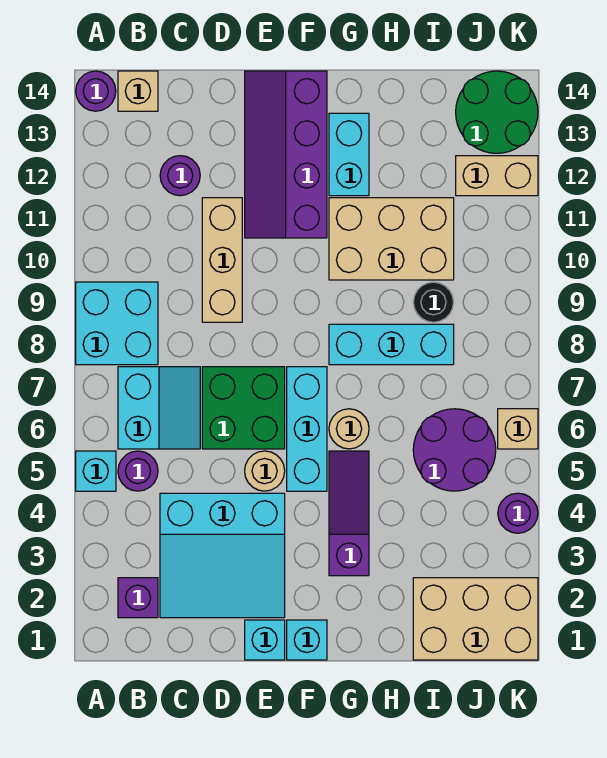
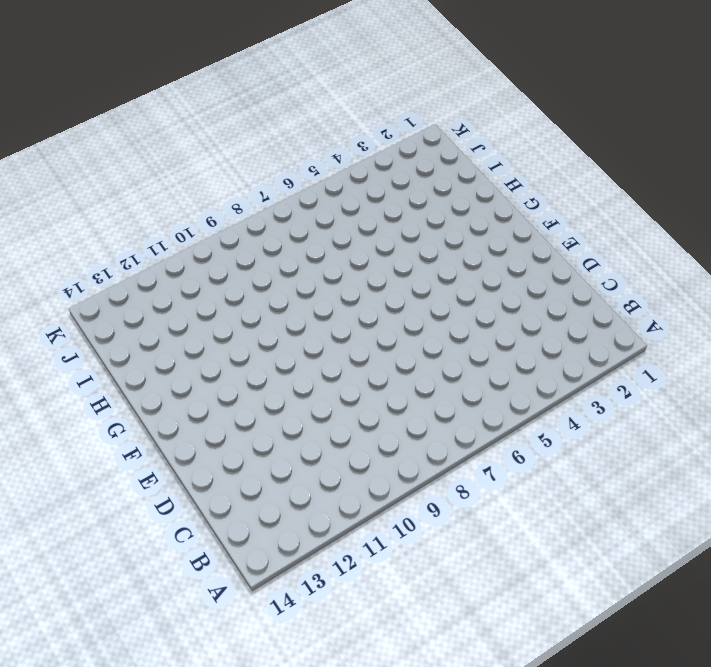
none -> cyan brick A5 level 1
none -> cyan brick A8:B9 level 1
none -> purple round brick A14 level 1

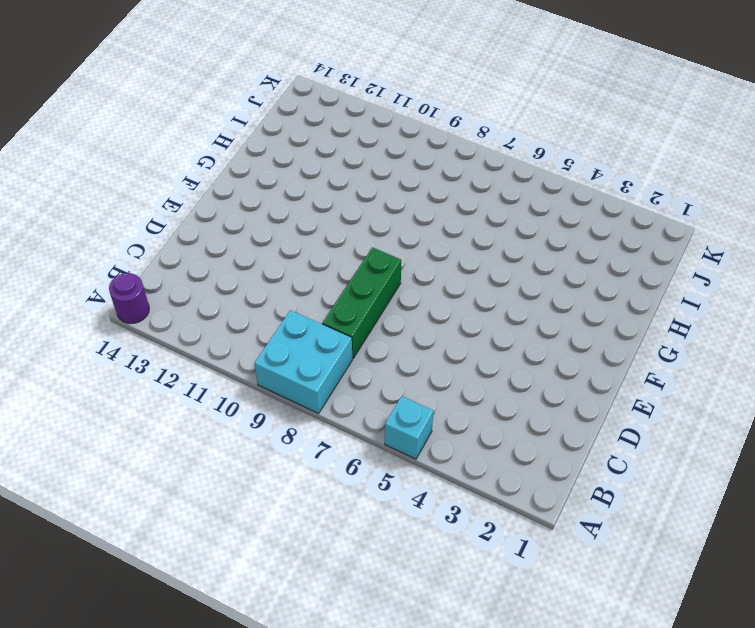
green brick C8:E8 level 1 -> none
none -> purple brick B2 level 1
none -> purple round brick B5 level 1
none -> cyan slope B6:C7 level 1 top B

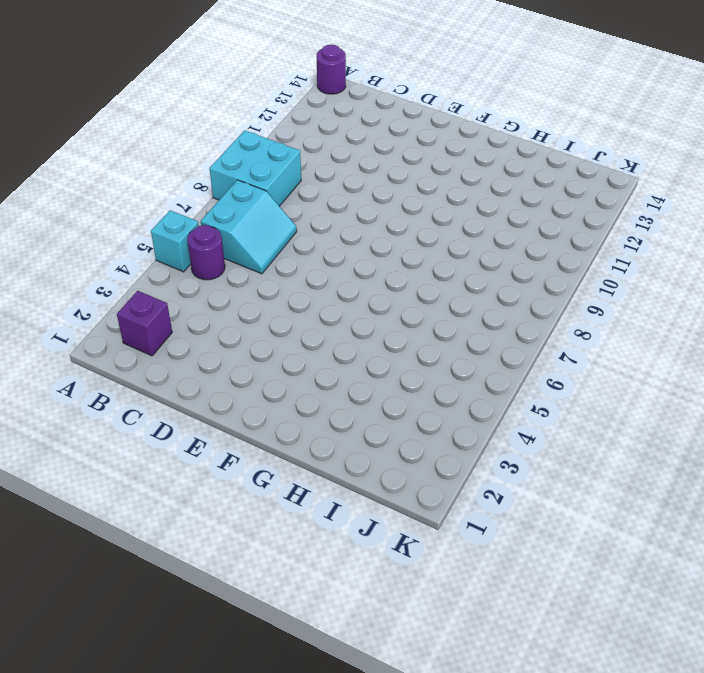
none -> tan brick B14 level 1
none -> cyan slope C2:E4 level 1 top 4
none -> purple round brick C12 level 1

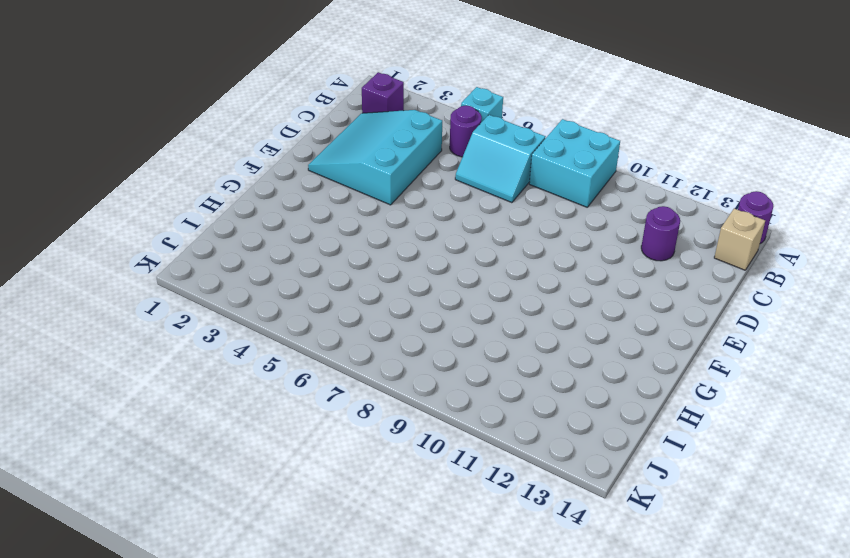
none -> green brick D6:E7 level 1
none -> tan brick D9:D11 level 1
none -> cyan brick E1 level 1

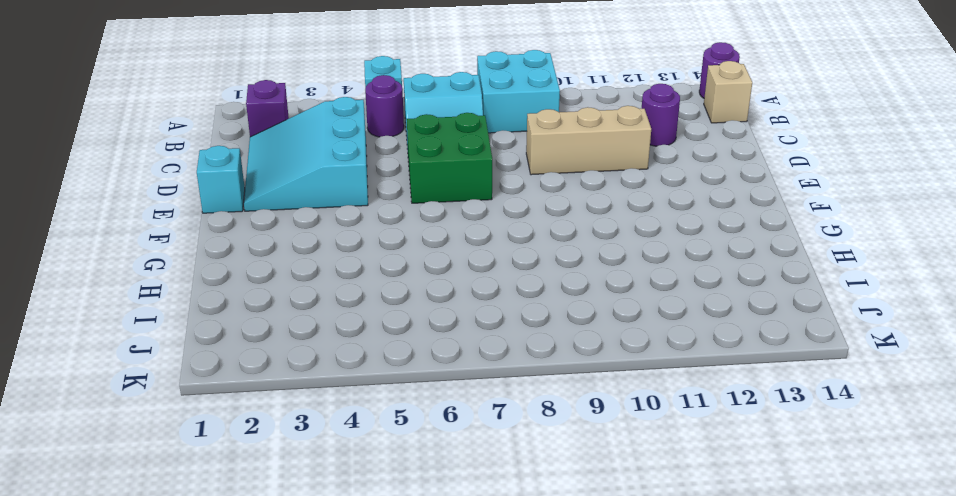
none -> tan round brick E5 level 1
none -> purple slope E11:F14 level 1 top F
none -> cyan brick F1 level 1

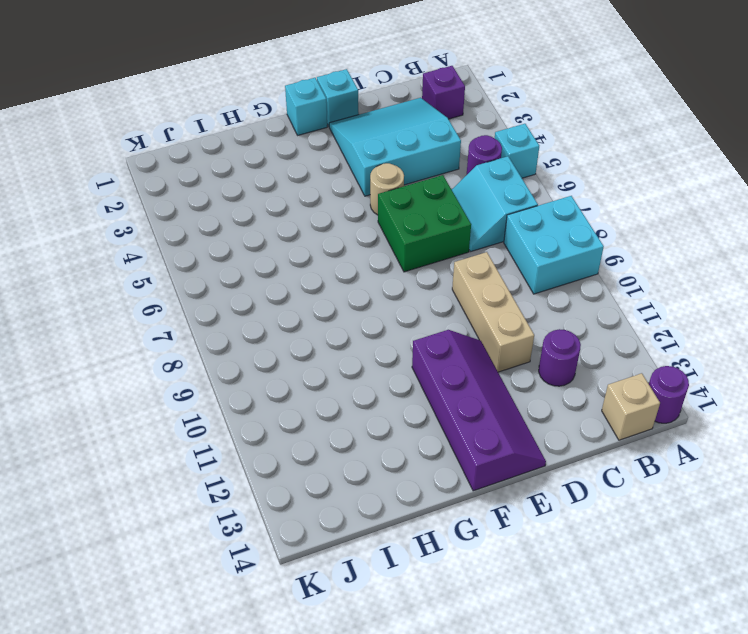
none -> cyan brick F5:F7 level 1
none -> purple slope G3:G5 level 1 top 3
none -> tan round brick G6 level 1

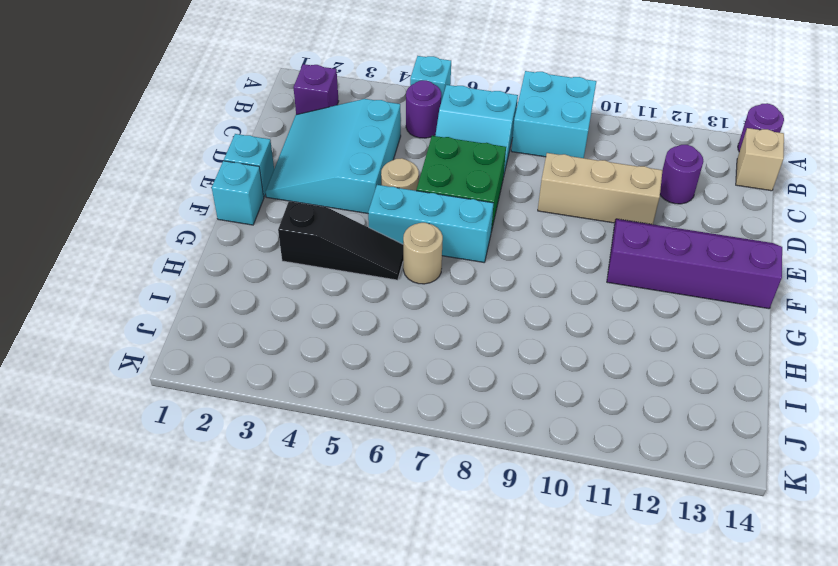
black slope G3:G5 level 1 top 3 -> purple slope G3:G5 level 1 top 3
none -> cyan brick G8:I8 level 1
none -> tan brick G10:I11 level 1
none -> cyan brick G12:G13 level 1

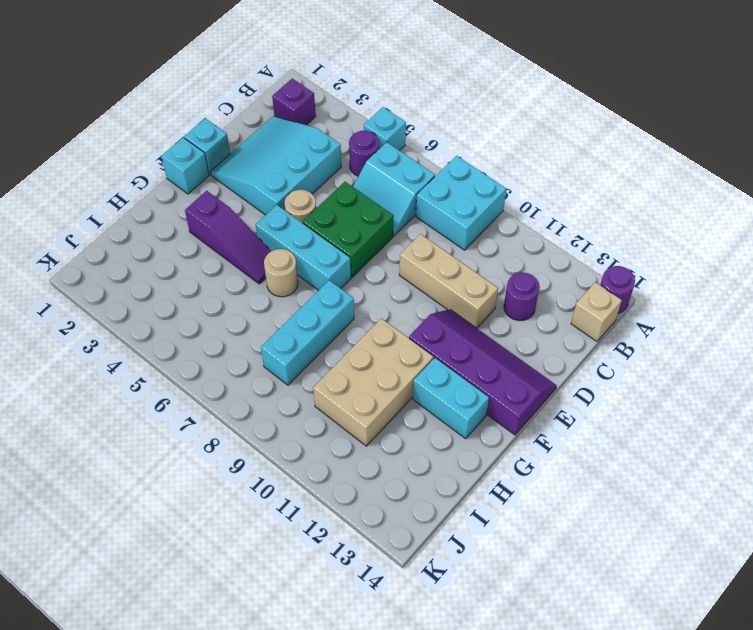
none -> tan brick I1:K2 level 1
none -> purple round brick I5:J6 level 1
none -> black round brick I9 level 1

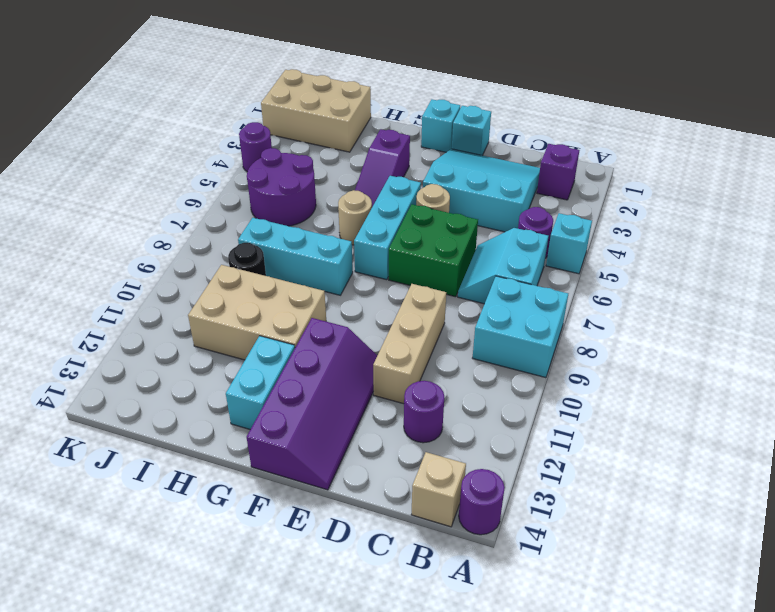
none -> tan brick J12:K12 level 1
none -> green round brick J13:K14 level 1
none -> tan brick K6 level 1

